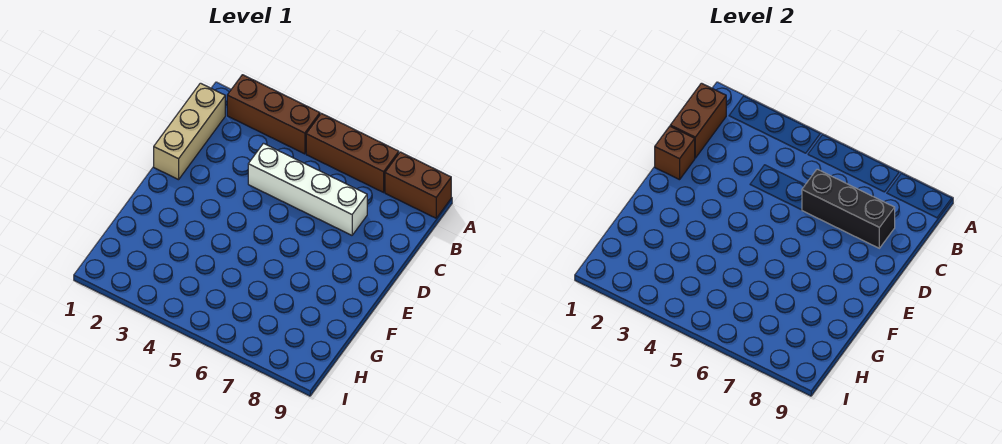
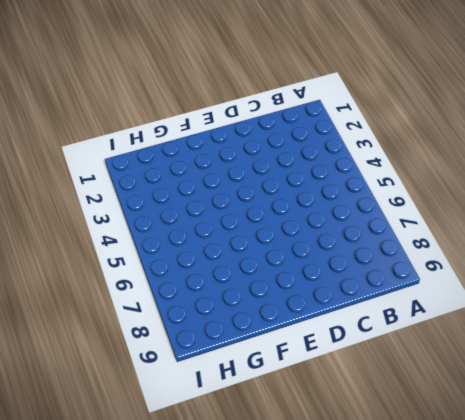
none -> brown brick A2:A4 level 1
none -> brown brick A5:A7 level 1

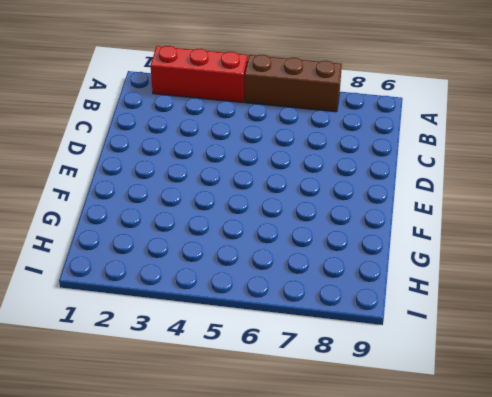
red brick A2:A4 level 1 -> brown brick A2:A4 level 1
none -> brown brick A8:A9 level 1
none -> tan brick B1:D1 level 1

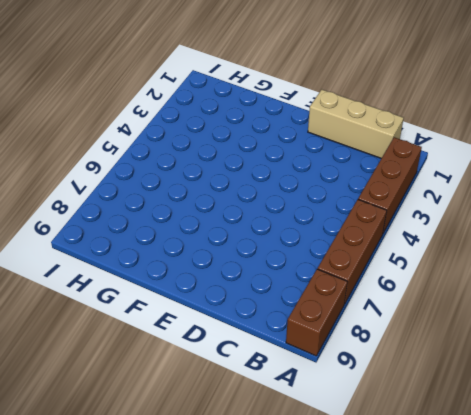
none -> white brick C4:C7 level 1
none -> brown brick B1:C1 level 2

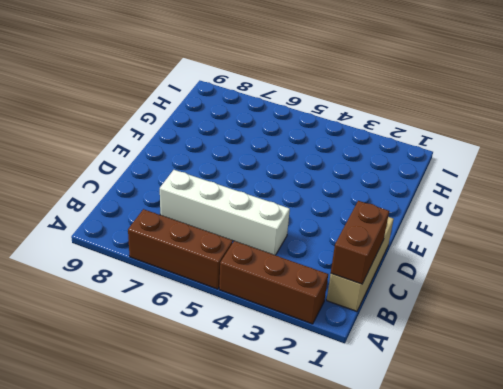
none -> brown brick A8:A9 level 1
none -> black brick C6:C8 level 2

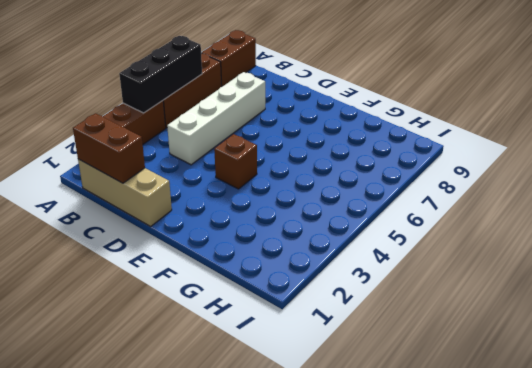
black brick A4:A6 level 2 -> black brick C6:C8 level 2
brown brick E4 level 1 -> brown brick D1 level 2

